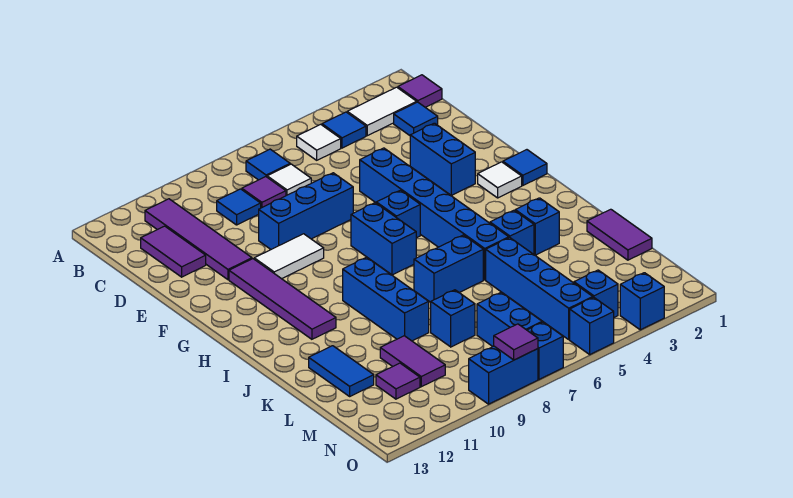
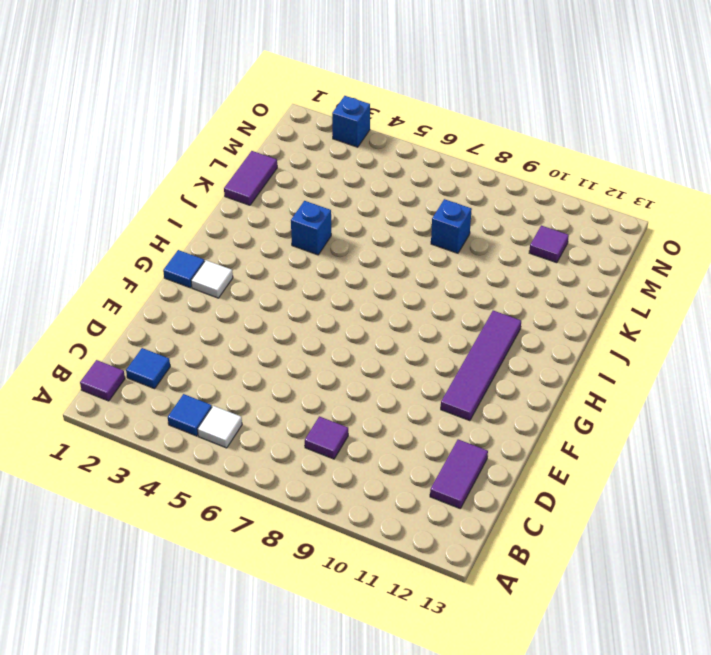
none -> white tile B2:B3 level 1
none -> blue tile B7 level 1
none -> purple tile B11:E11 level 1
none -> white tile C7 level 1

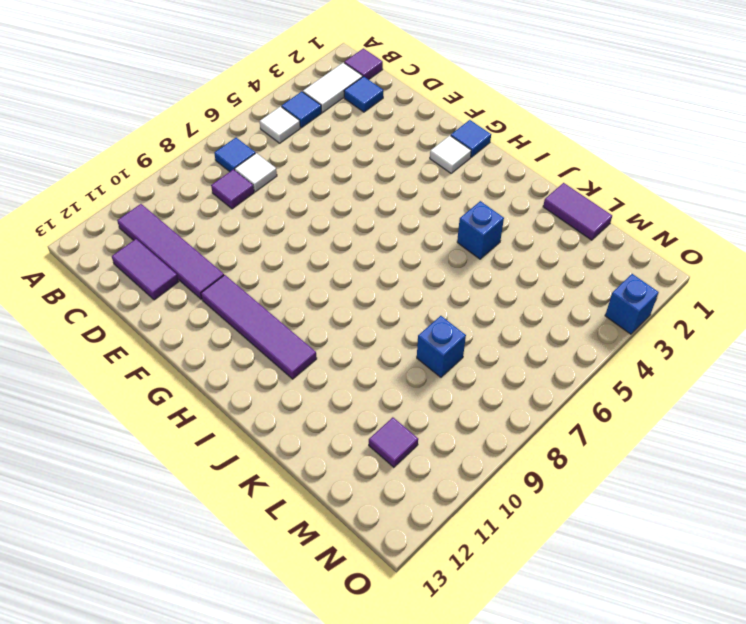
none -> blue tile C9 level 1
none -> blue brick E3:F3 level 1
none -> blue brick E5:J5 level 1
none -> blue brick E7:E9 level 1

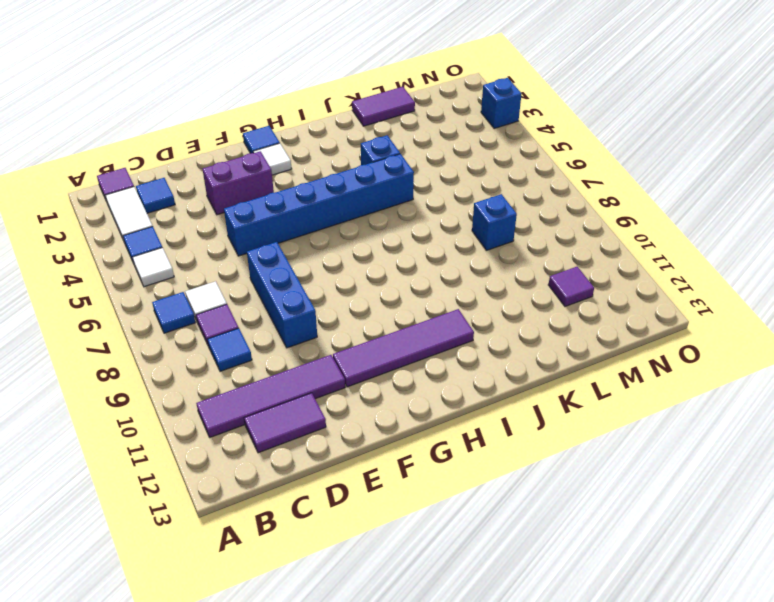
purple brick E3:F3 level 1 -> blue brick E3:F3 level 1
none -> white tile F9:F10 level 1
none -> blue brick G6 level 1
none -> blue brick G7:H7 level 1
none -> blue brick I9:K9 level 1

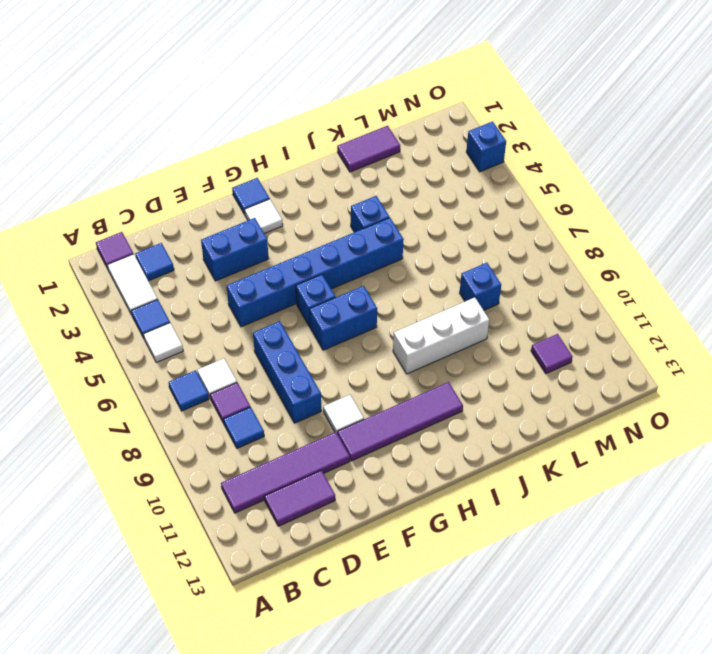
white tile F10 level 1 -> white tile F9:F10 level 1
white brick I9:K9 level 1 -> blue brick I9:K9 level 1
none -> blue brick J3 level 1
none -> blue brick J6:J7 level 1
none -> blue brick K5:N5 level 1
none -> blue tile K12:L12 level 1

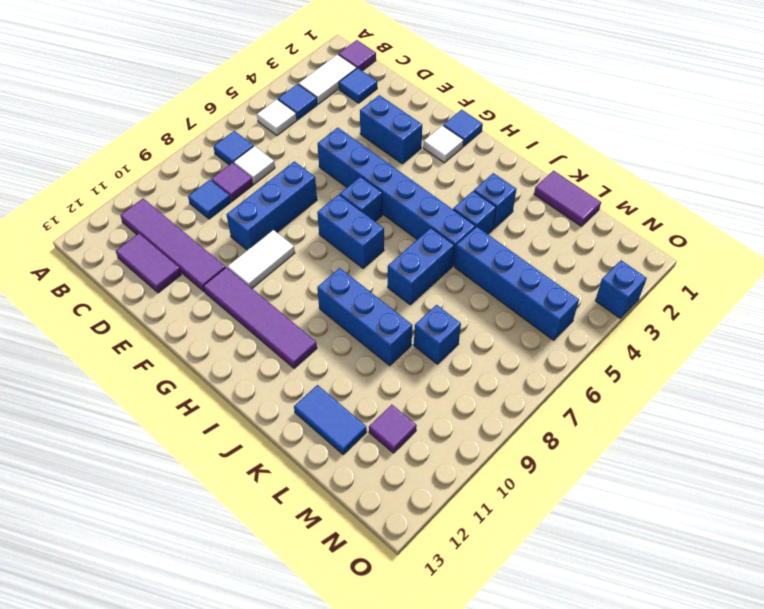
none -> purple tile L10:M10 level 1
none -> blue brick M7:N7 level 1
none -> blue brick N4 level 1
none -> blue brick O5 level 1

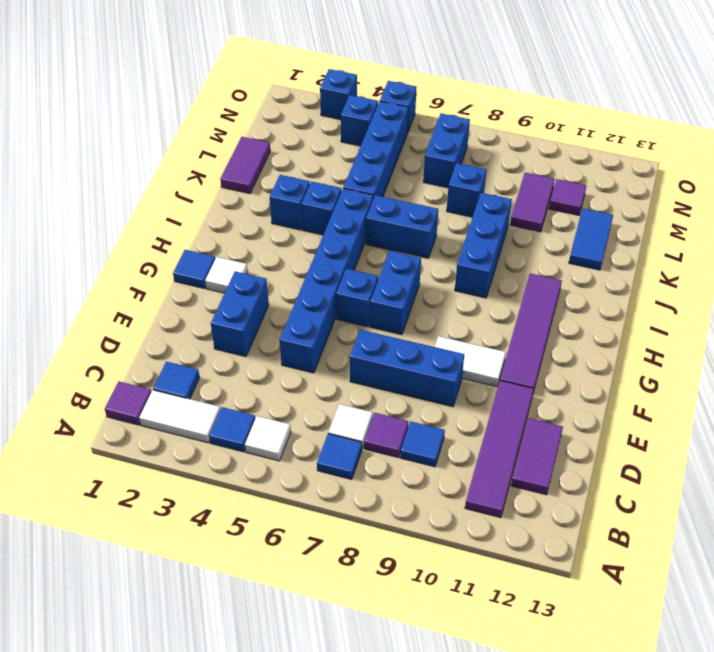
none -> blue brick O7 level 1
none -> blue brick O8:O9 level 1
none -> purple tile O8 level 2

